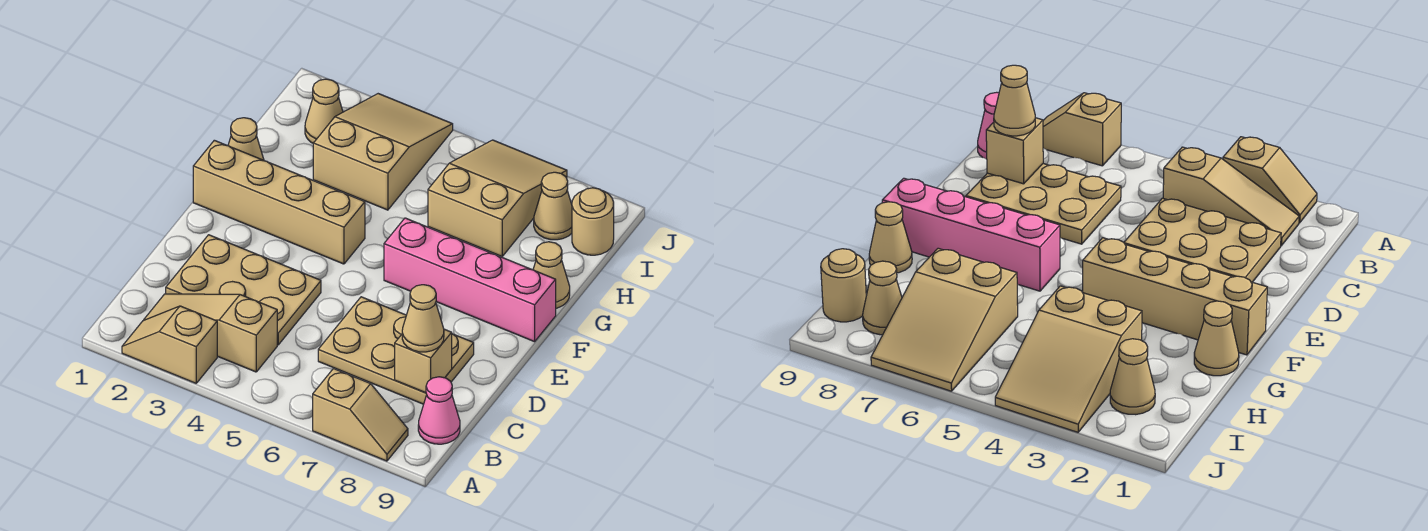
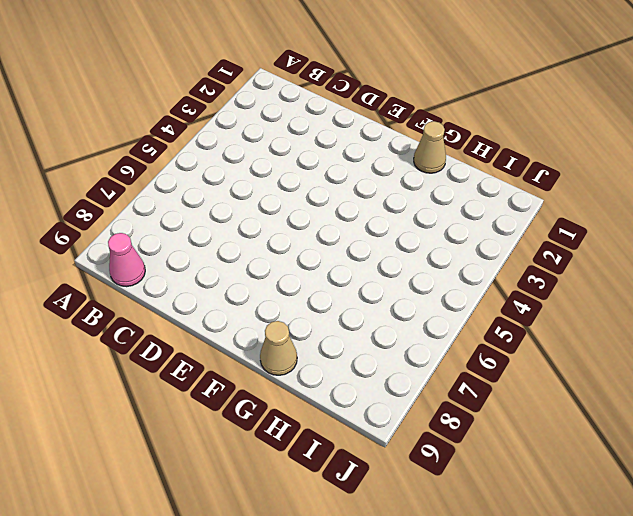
none -> tan slope A2:A3 level 1 top 3
none -> tan slope A7:A8 level 1 top 7
none -> tan slope B2:B4 level 1 top 4

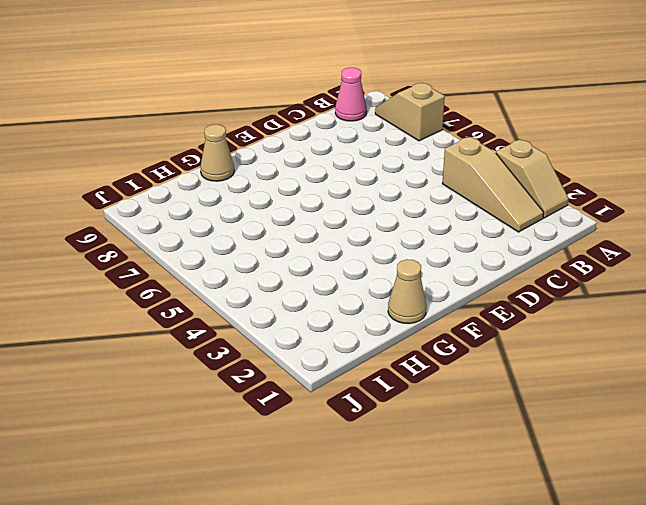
none -> tan plate C2:D4 level 1
none -> tan plate C6:D8 level 1
none -> tan brick F1:F4 level 1

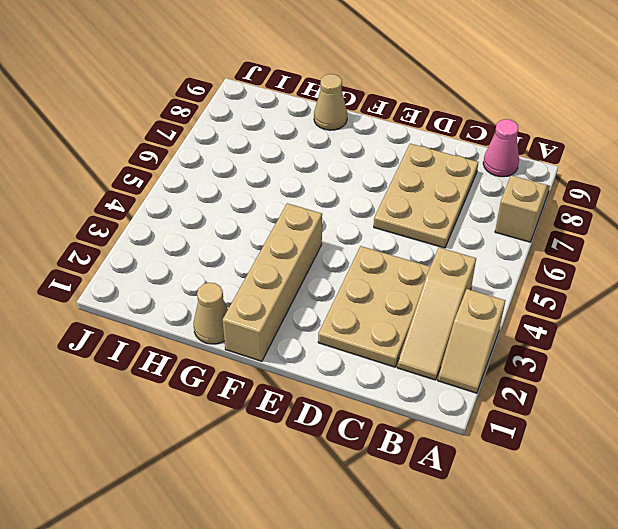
none -> pink brick F6:F9 level 1
none -> tan slope H3:J4 level 1 top H
none -> tan slope H6:J7 level 1 top H

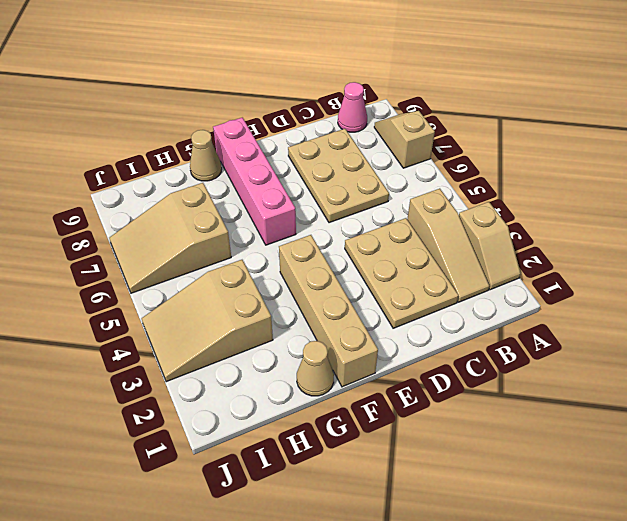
none -> tan cone I2 level 1
none -> tan cone I8 level 1
none -> tan round brick I9 level 1

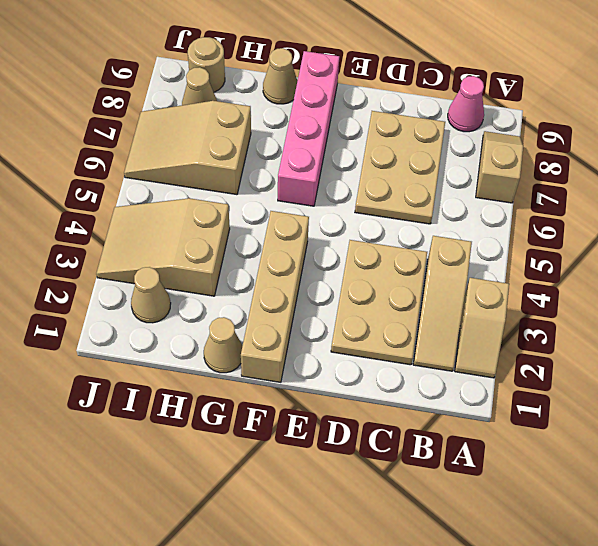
none -> tan brick C8 level 2
none -> tan cone C8 level 3

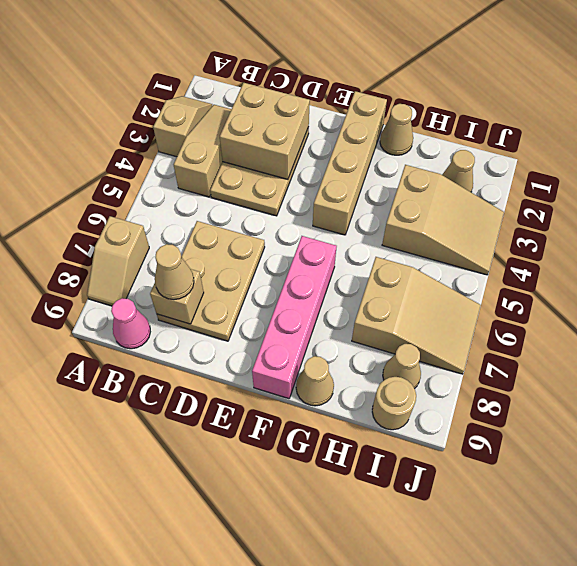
tan brick C2:D3 level 2 -> none

